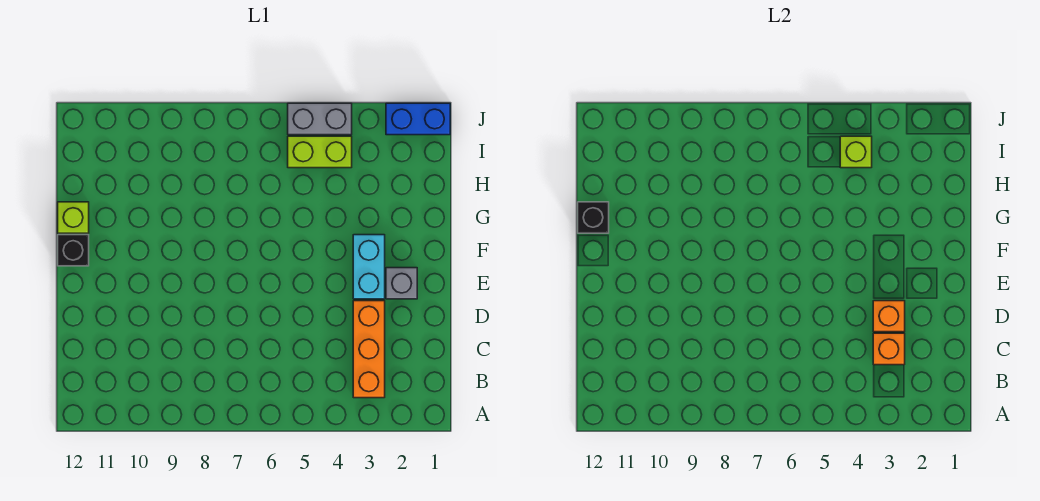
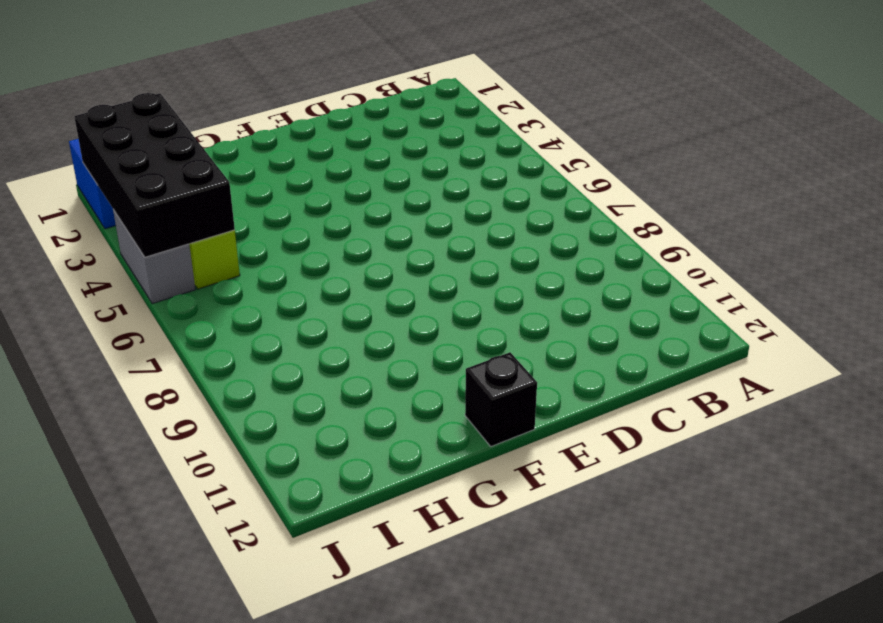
black brick I2:J5 level 2 -> lime brick I4 level 2
none -> orange brick B3:D3 level 1
none -> grey brick E2 level 1
none -> cyan brick E3:F3 level 1

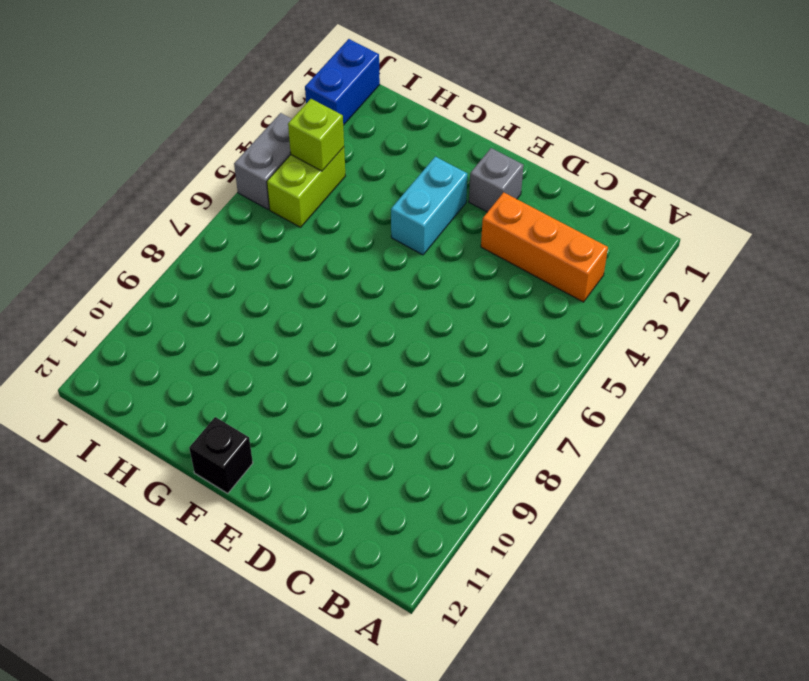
cyan brick F3:F4 level 1 -> cyan brick E3:F3 level 1
none -> lime brick G12 level 1
none -> orange brick C3 level 2
none -> orange brick D3 level 2

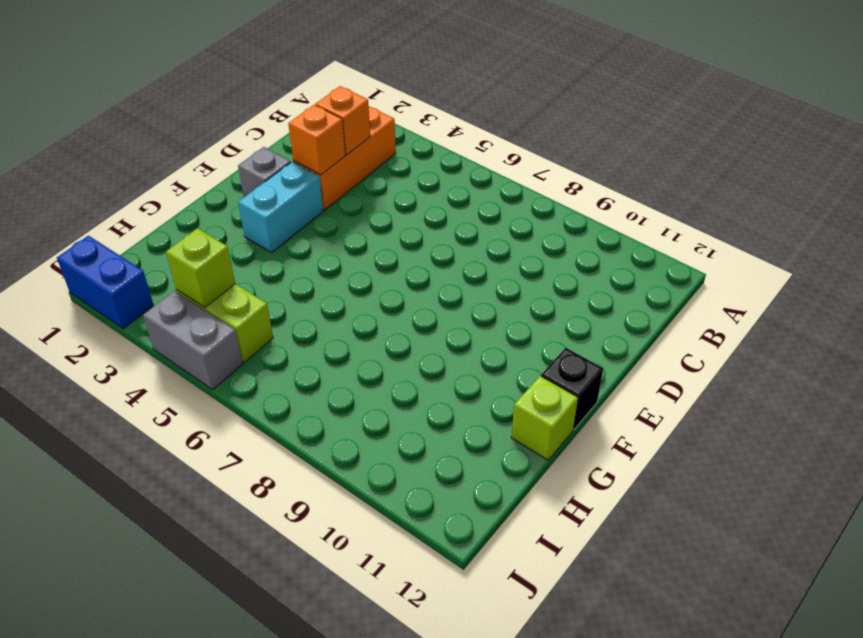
none -> black brick G12 level 2

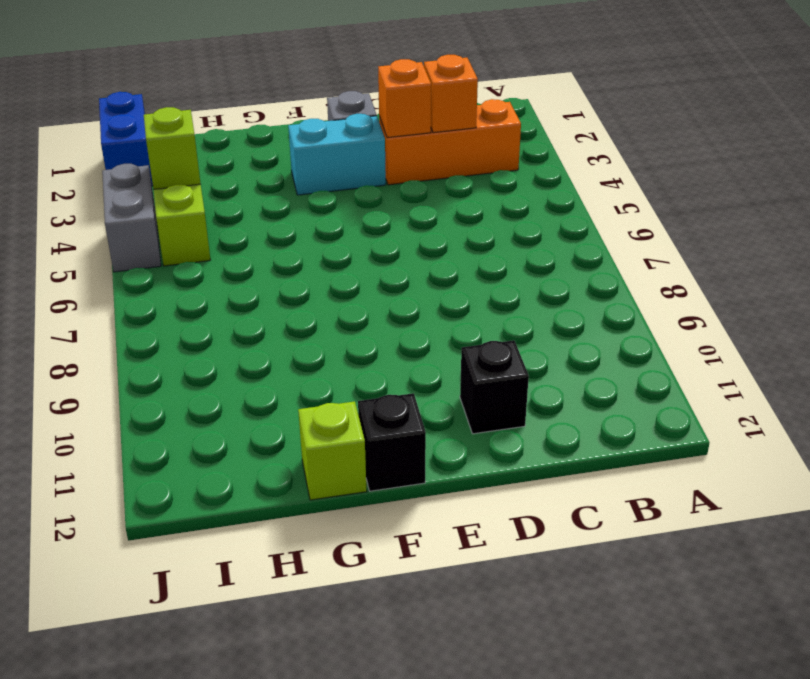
black brick D11 level 1 -> black brick G12 level 2

